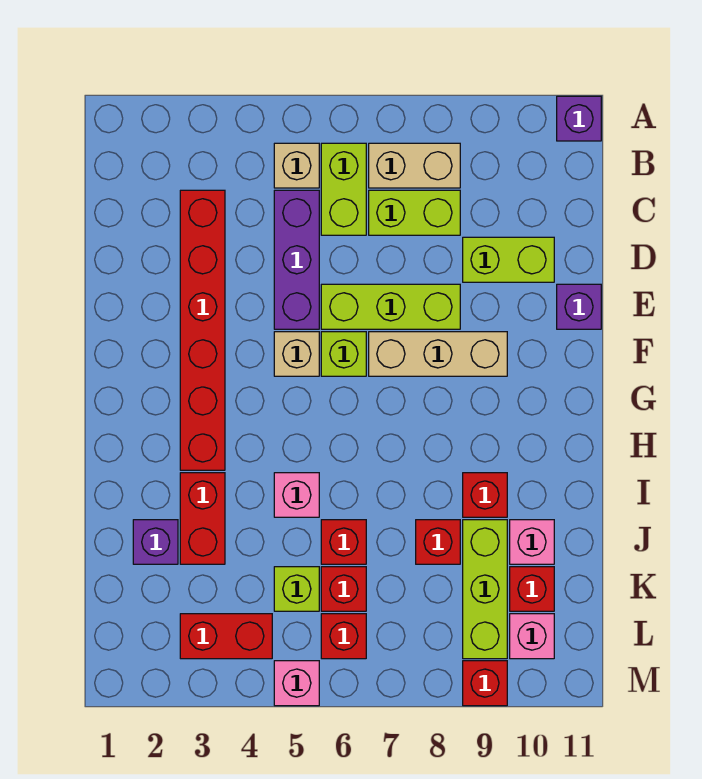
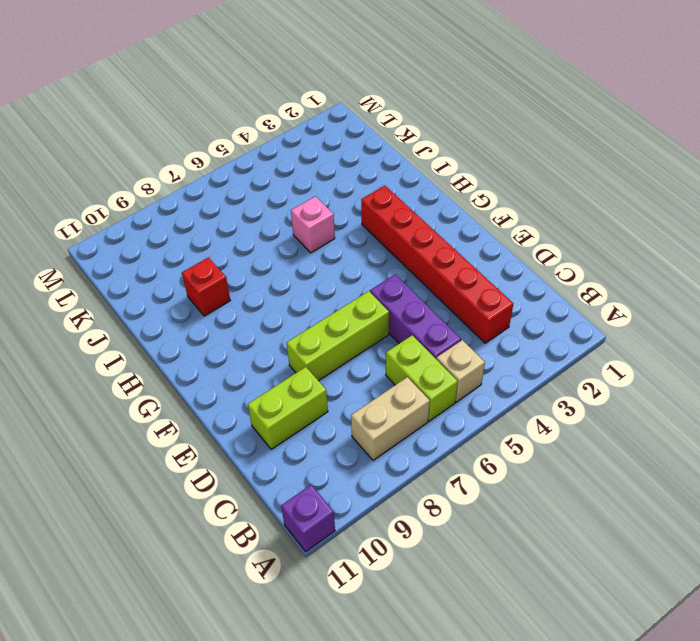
none -> lime brick C7:C8 level 1
none -> purple brick E11 level 1
none -> tan brick F5 level 1

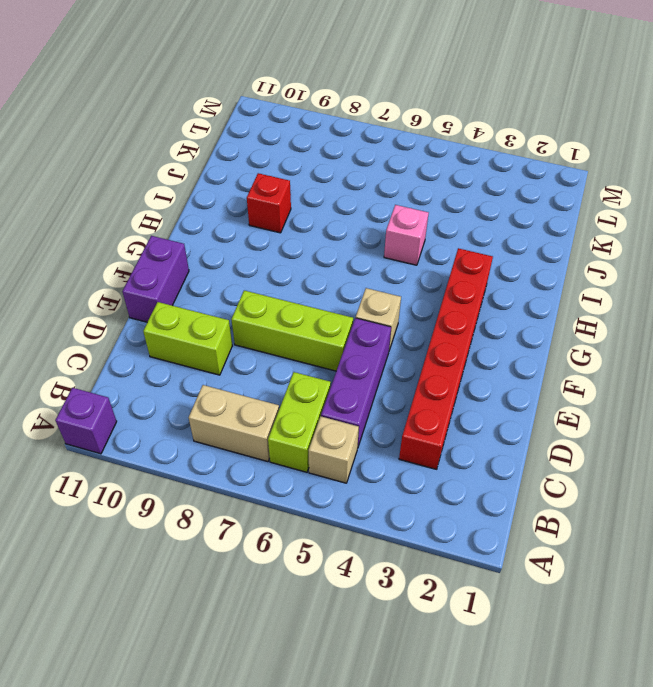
purple brick E11:F11 level 1 -> purple brick E11 level 1
none -> lime brick C7:C8 level 1
none -> lime brick F6 level 1
none -> tan brick F7:F9 level 1

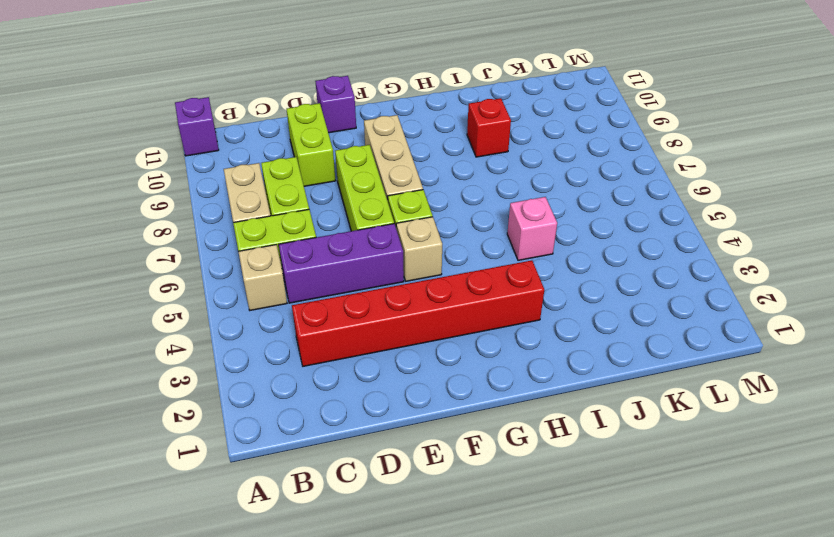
none -> red brick I3:J3 level 1
none -> purple brick J2 level 1
none -> red brick J6 level 1

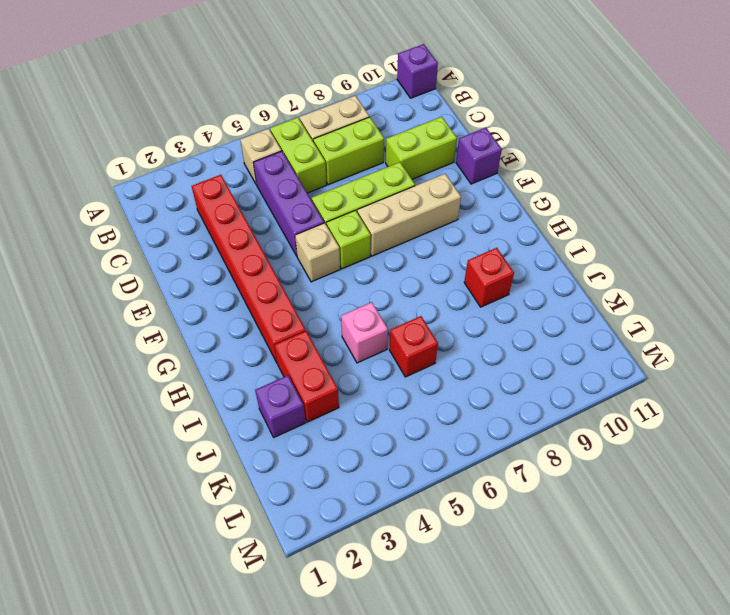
none -> red brick J8 level 1
none -> lime brick J9:L9 level 1
none -> pink brick J10 level 1

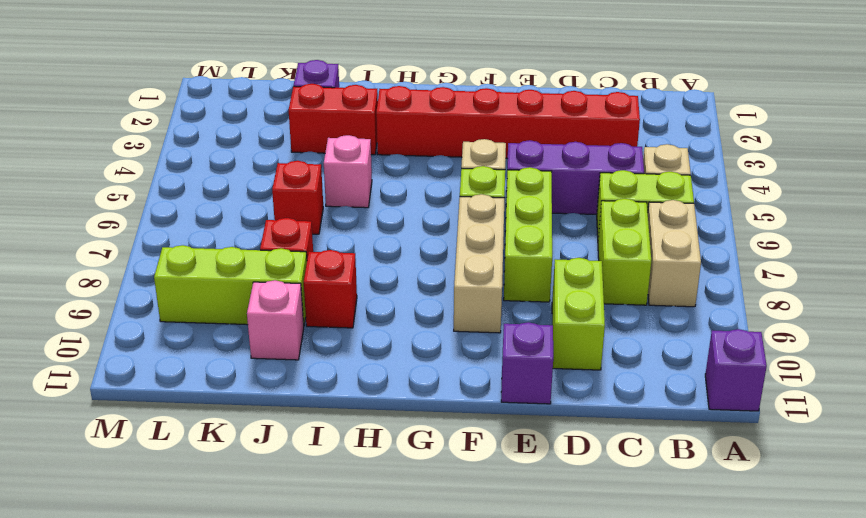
none -> lime brick K5 level 1
none -> red brick K6 level 1
none -> red brick K10 level 1

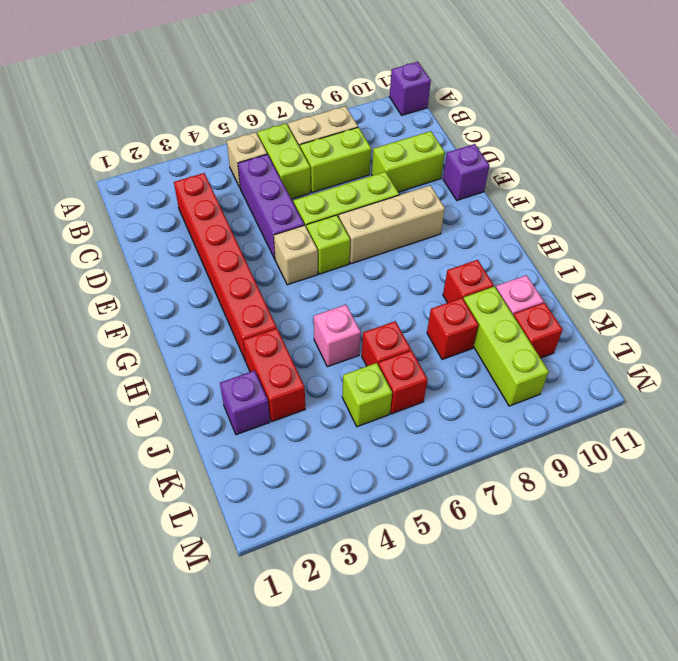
none -> red brick L3:L4 level 1
none -> red brick L6 level 1
none -> pink brick L10 level 1

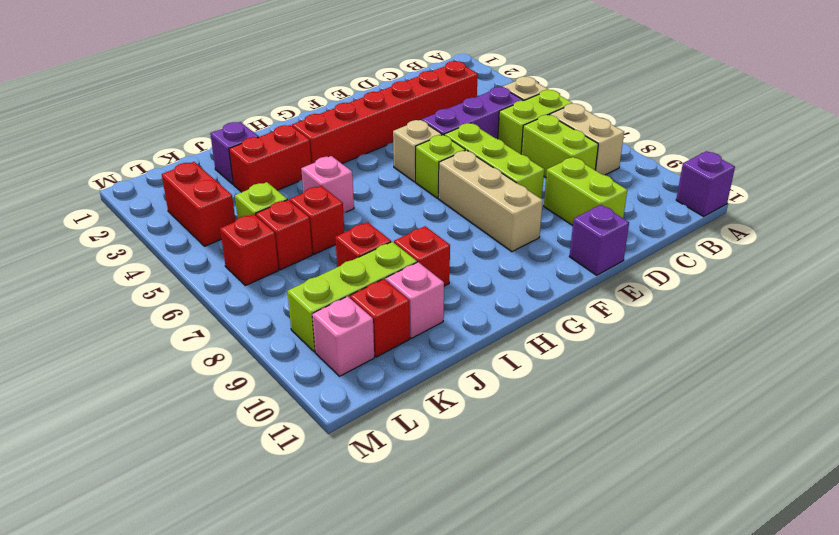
none -> pink brick M5 level 1
none -> red brick M9 level 1

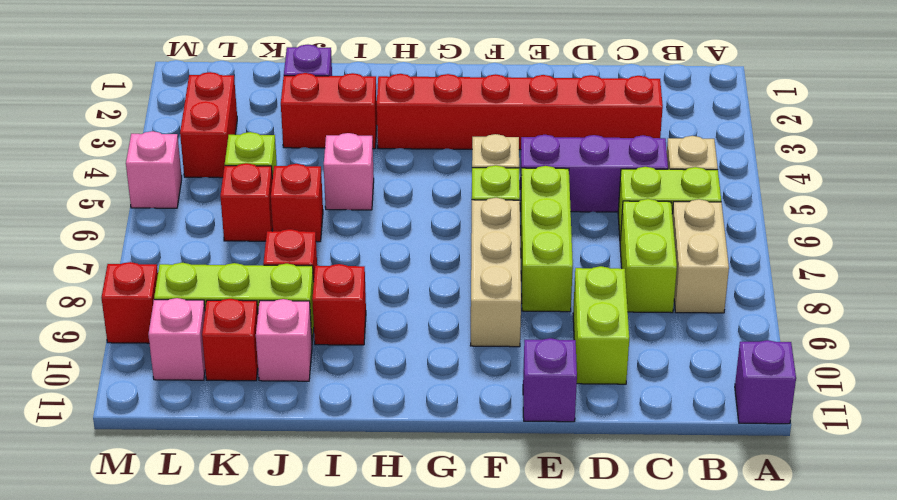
none -> red brick L6 level 1

